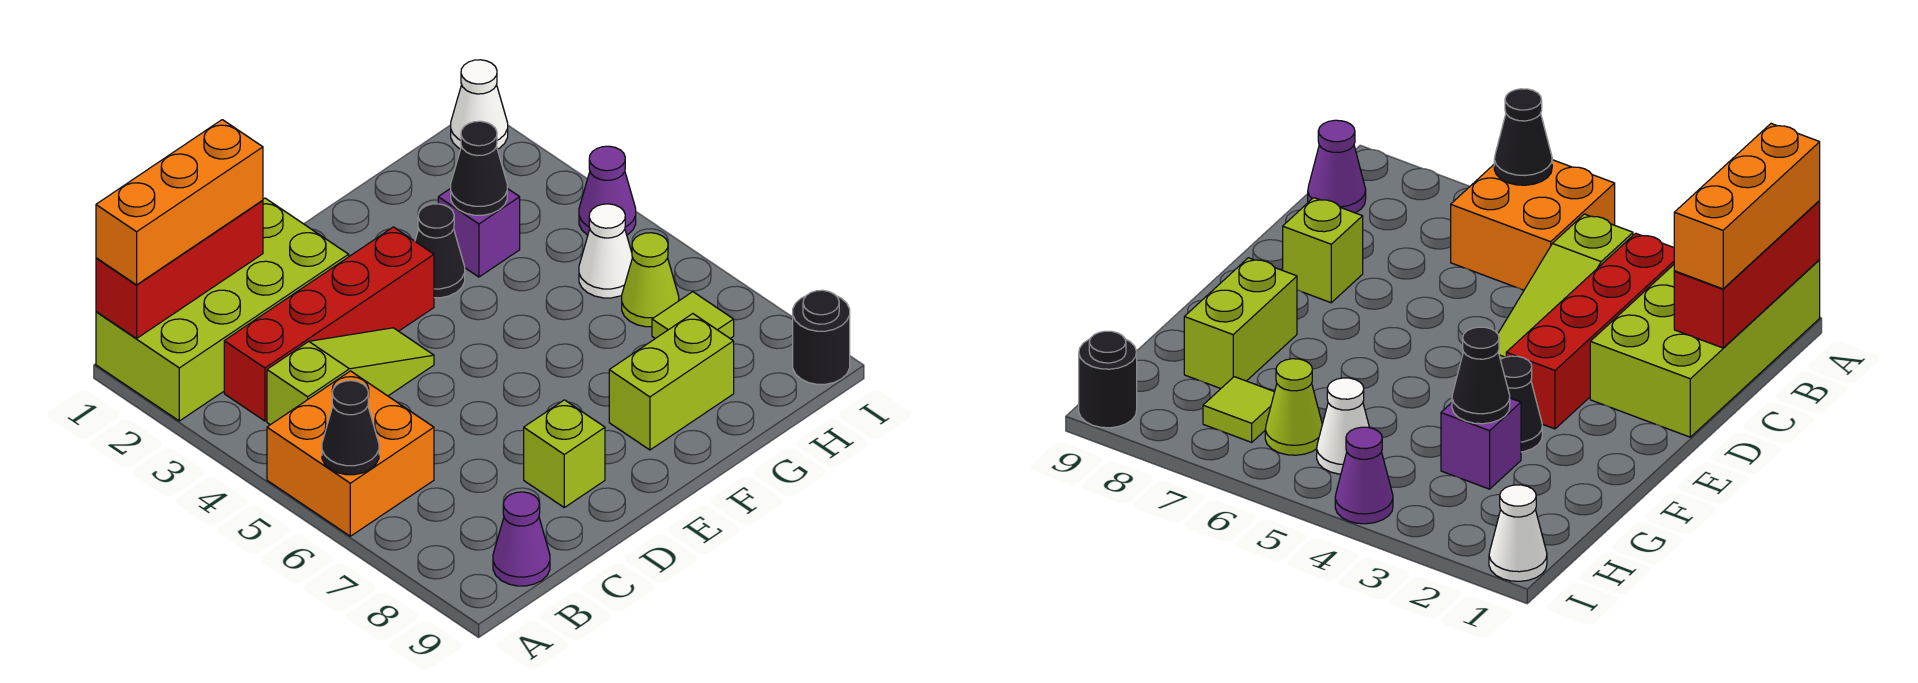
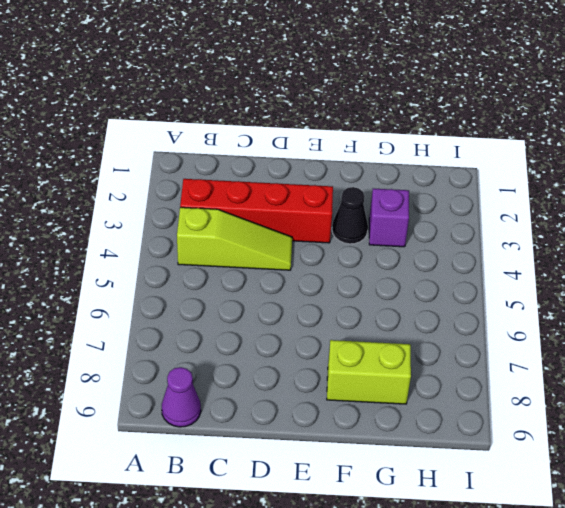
none -> lime brick A1:D2 level 1
none -> orange brick A5:B6 level 1
none -> lime brick D8 level 1

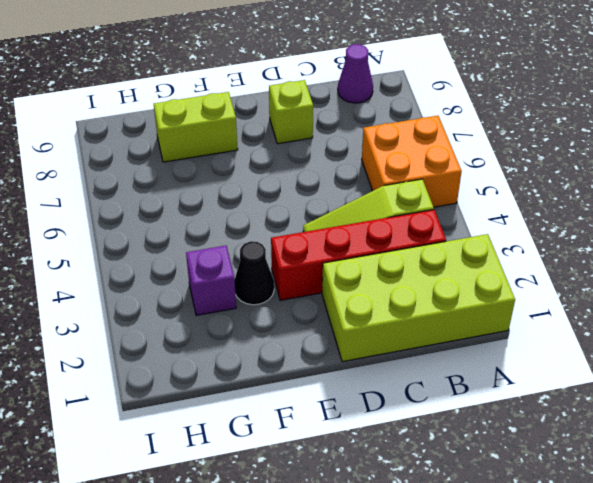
none -> white cone H5 level 1
none -> lime cone H6 level 1
none -> lime tile H7 level 1

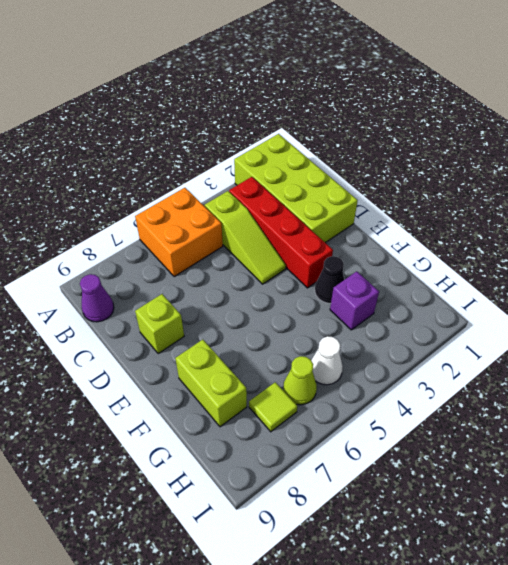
none -> white cone I1 level 1
none -> purple cone I4 level 1
none -> black round brick I9 level 1

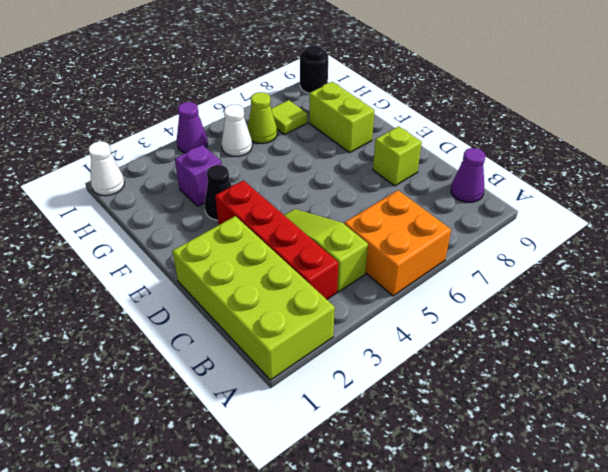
none -> red brick A1:C1 level 2
none -> black cone A6 level 2
none -> black cone G3 level 2

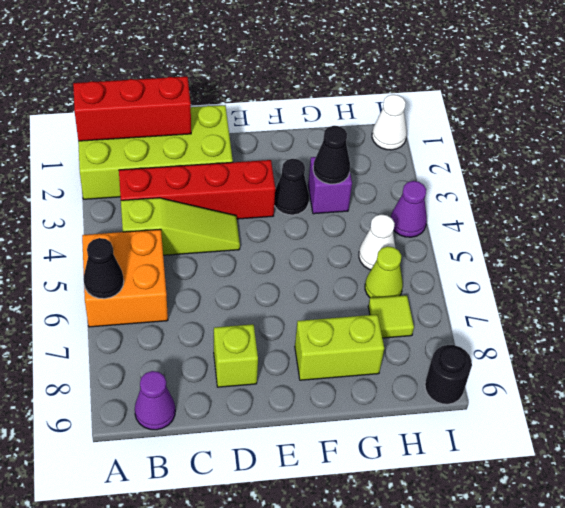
none -> orange brick A1:C1 level 3

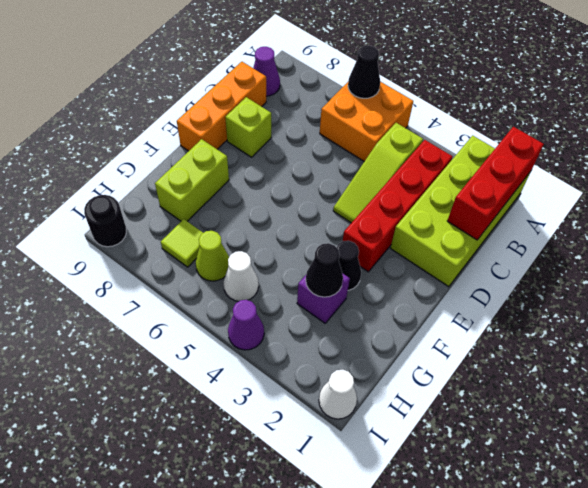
orange brick C9:E9 level 1 -> orange brick A1:C1 level 3

